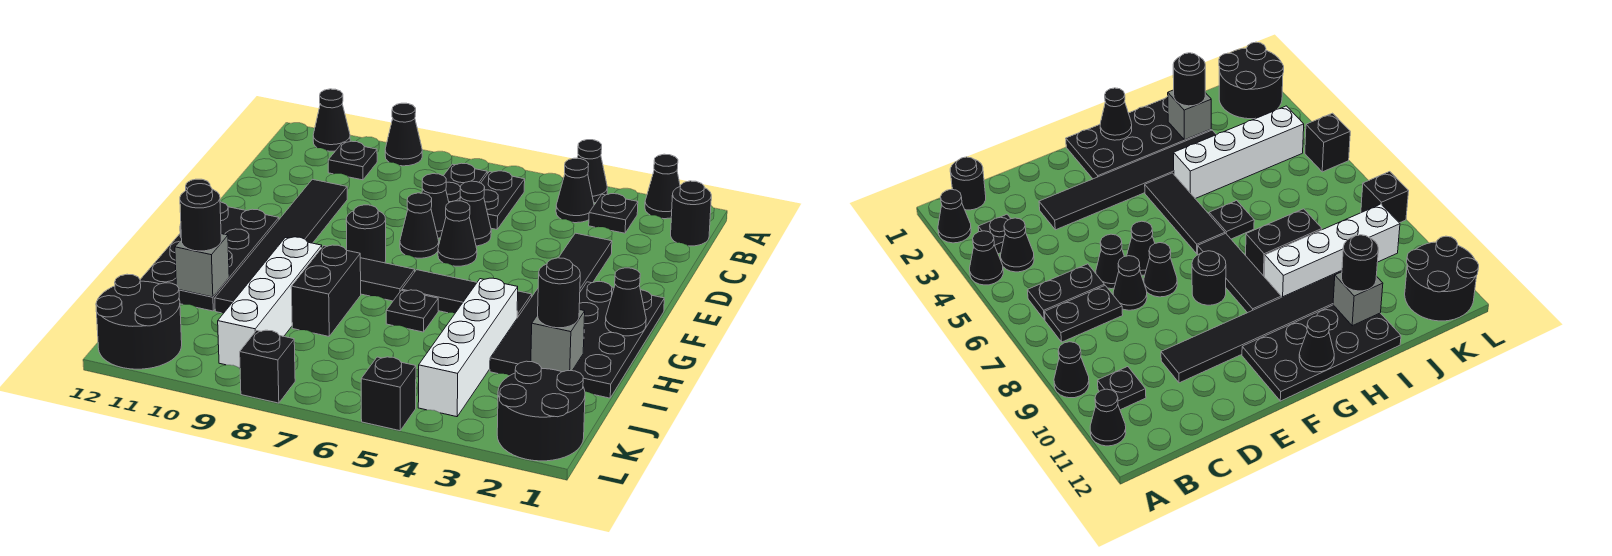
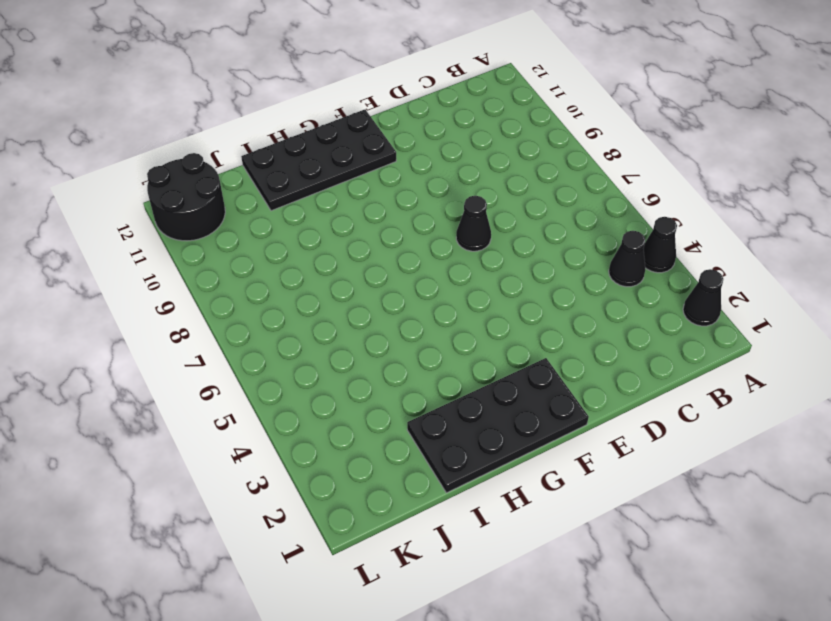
none -> black cone A9 level 1
none -> black cone A11 level 1
none -> black round brick B1 level 1
none -> black plate B3 level 1

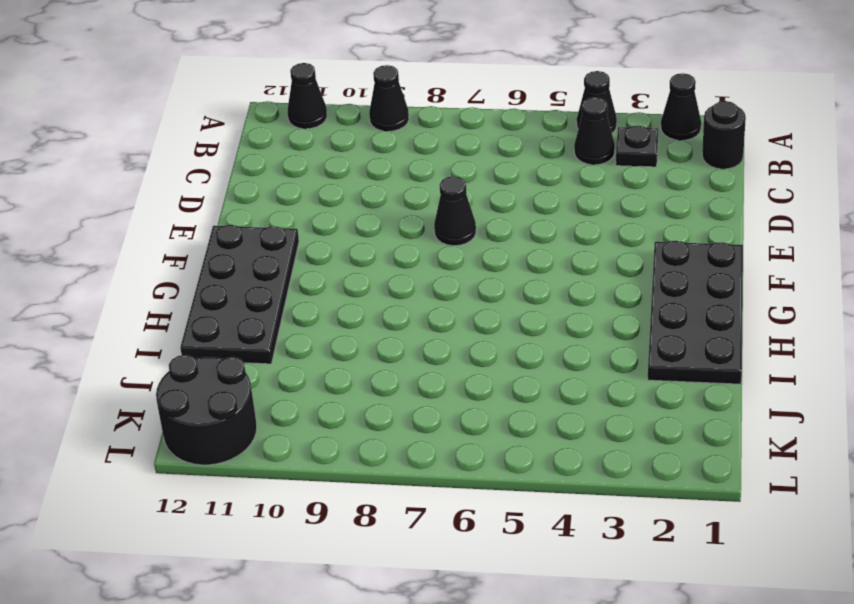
none -> black plate B6:C6 level 1
none -> black plate B7:C7 level 1
none -> black plate B10 level 1
none -> black tile D3:I3 level 1

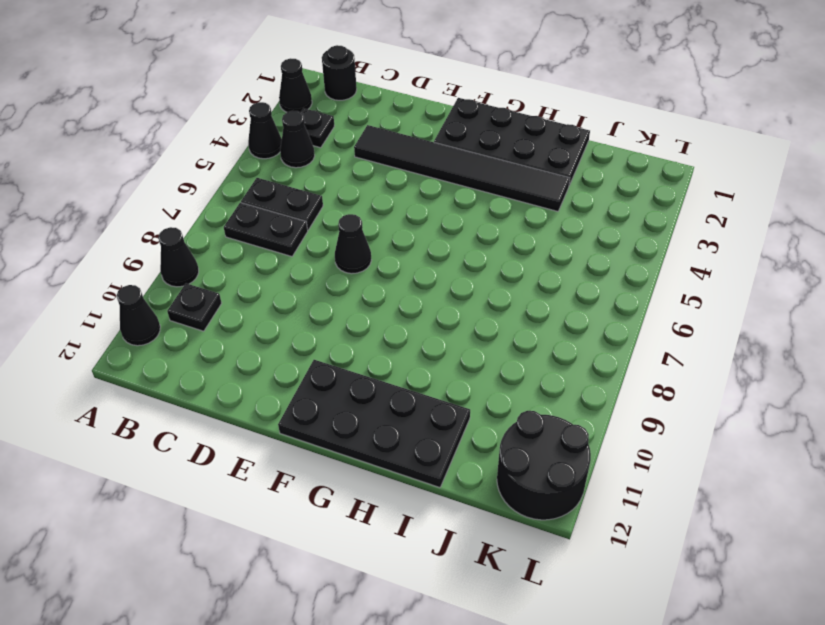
none -> black cone D6 level 1
none -> black cone D7 level 1
none -> black tile D10:I10 level 1
none -> black cone E6 level 1

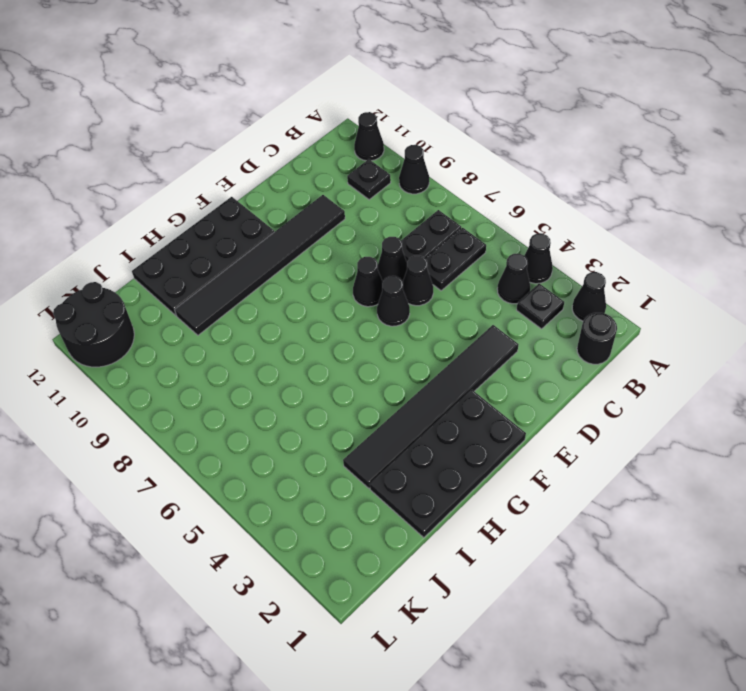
none -> black round brick F8 level 1
none -> black tile G4:G6 level 1
none -> black tile G7:G9 level 1
none -> white brick H4:K4 level 1

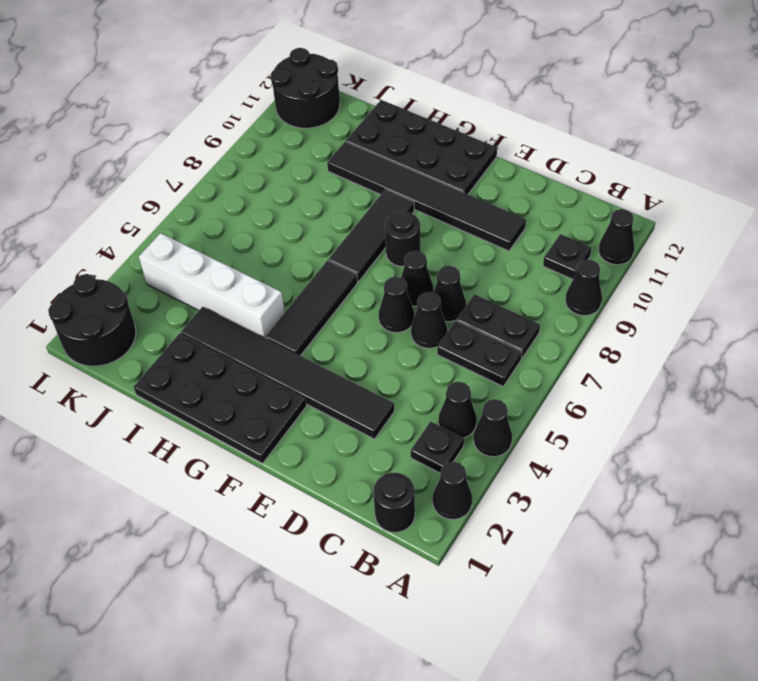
none -> black plate H6 level 1
none -> black brick H8:I8 level 1
none -> white brick H9:K9 level 1
none -> black brick L5 level 1

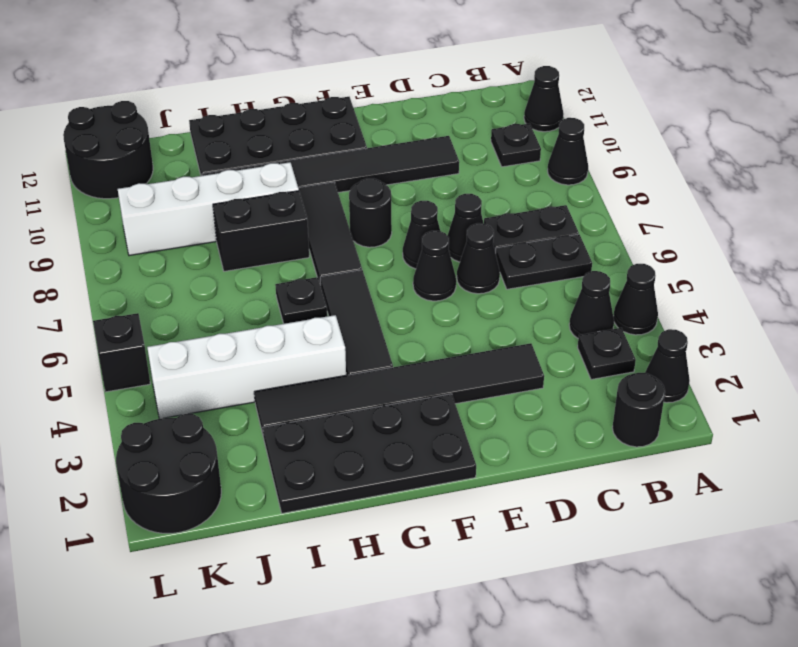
none -> black brick L8 level 1
none -> black cone G1 level 2
none -> black cone G12 level 2
none -> grey brick I2 level 2

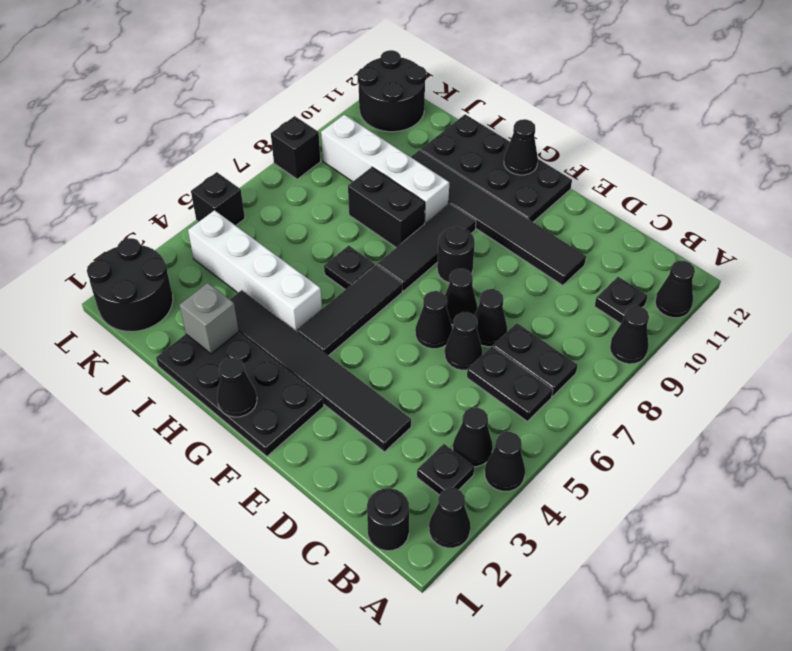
none -> grey brick I11 level 2
none -> black round brick I2 level 3
none -> black round brick I11 level 3

